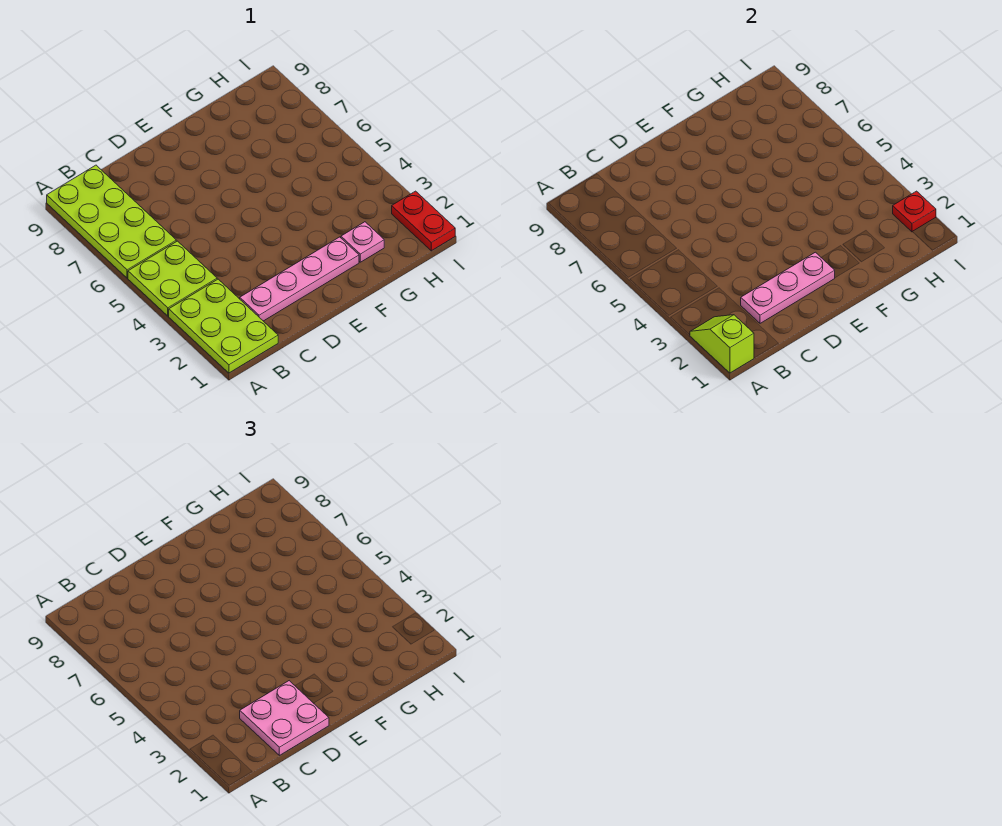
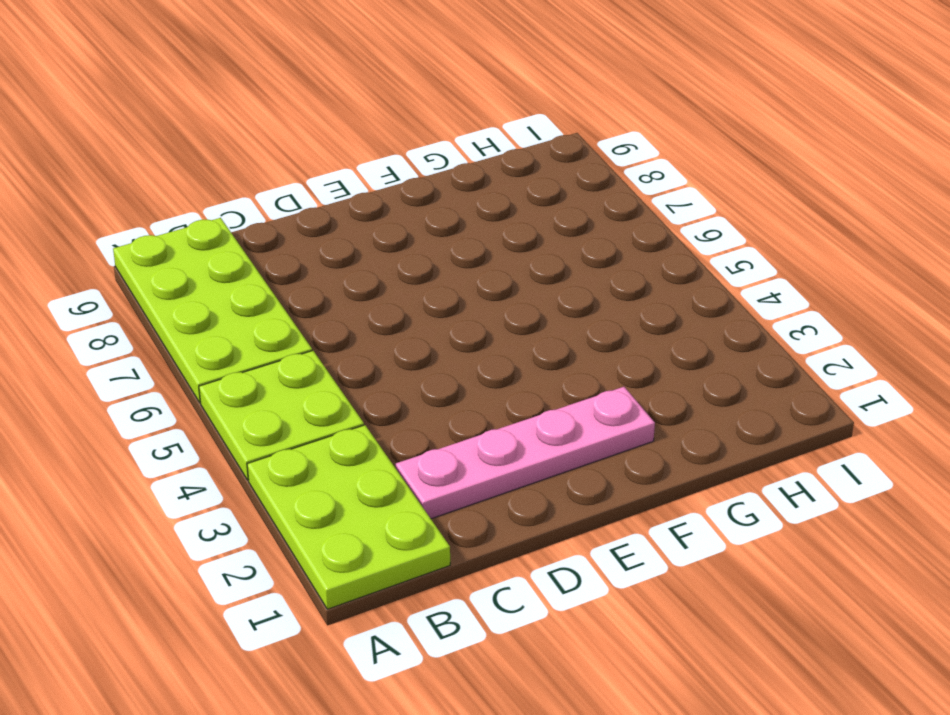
none -> pink plate G2 level 1
none -> red plate I1:I2 level 1

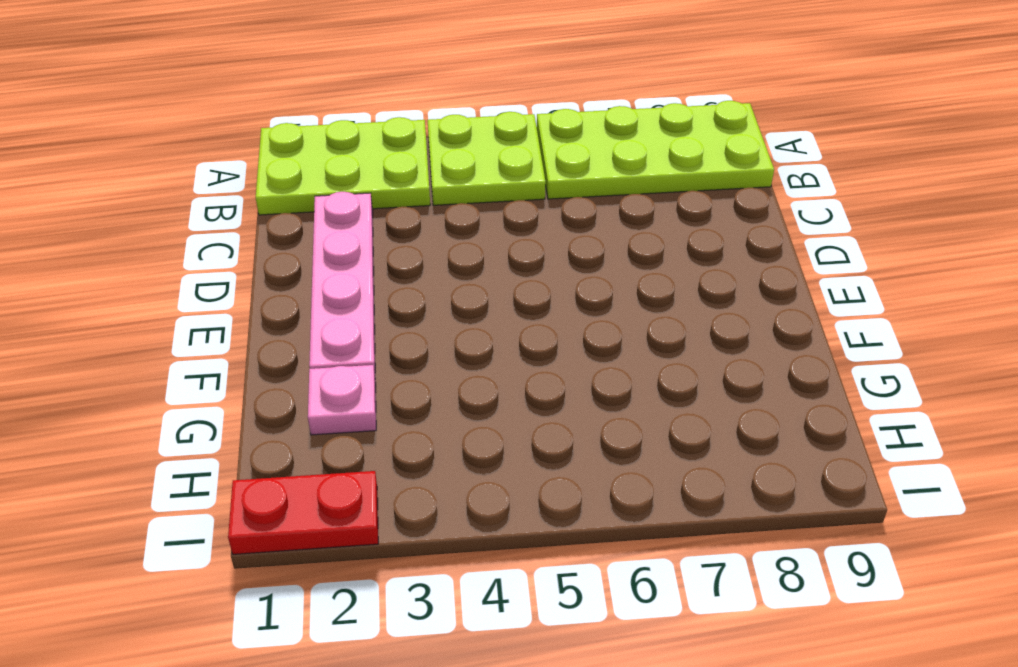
none -> lime slope A1:A2 level 2 top 1
none -> pink plate C2:E2 level 2

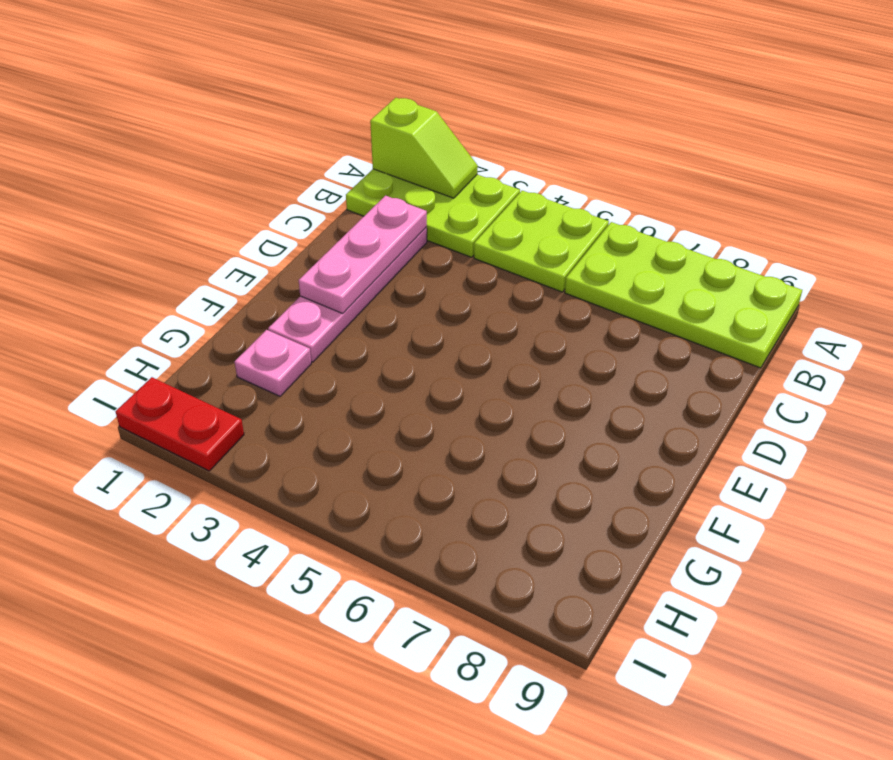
none -> red plate I2 level 2
none -> pink plate C1:D2 level 3

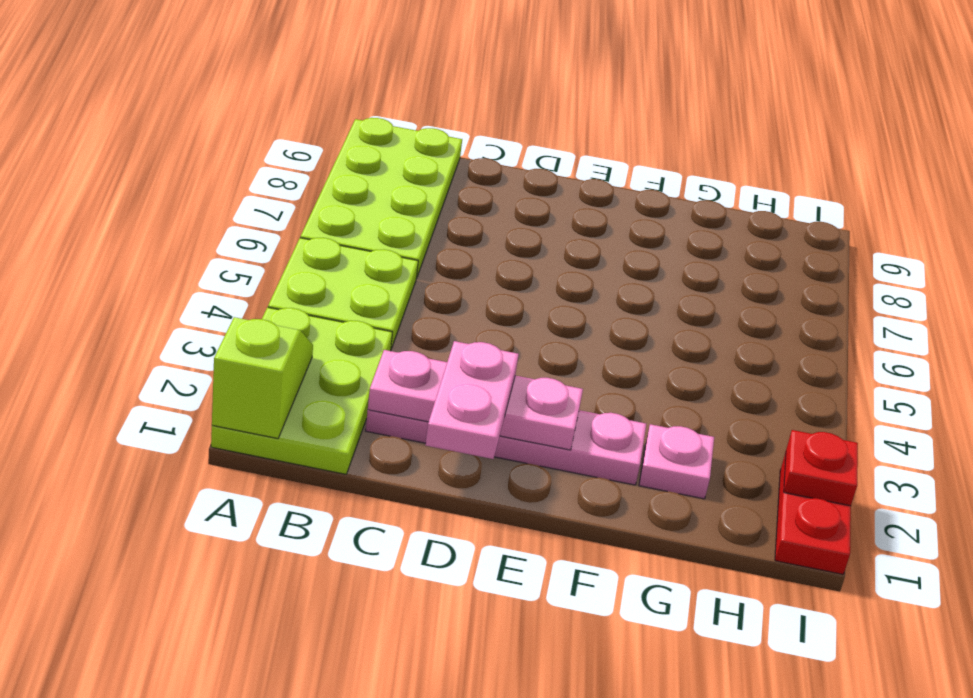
pink plate D1:D2 level 3 -> pink plate C1:D2 level 3

